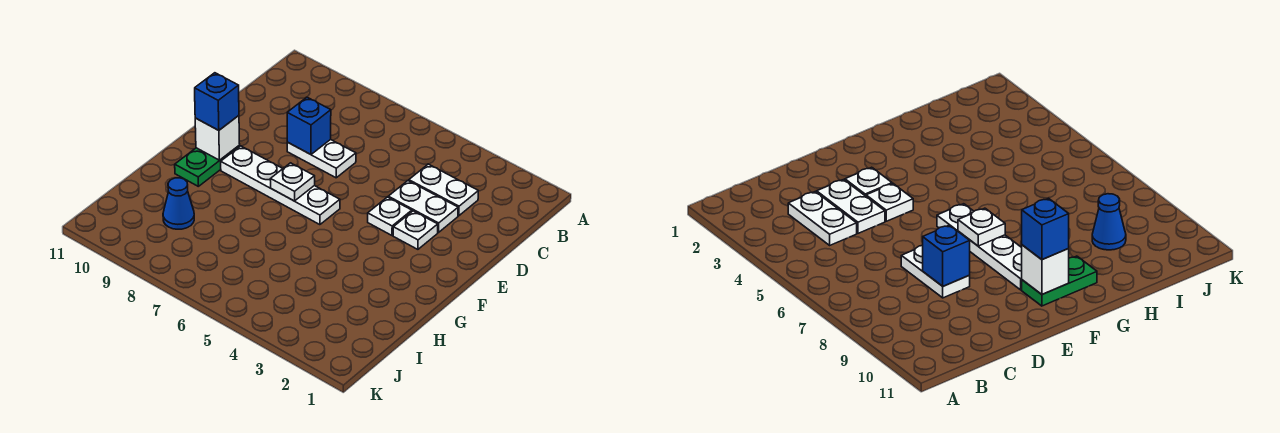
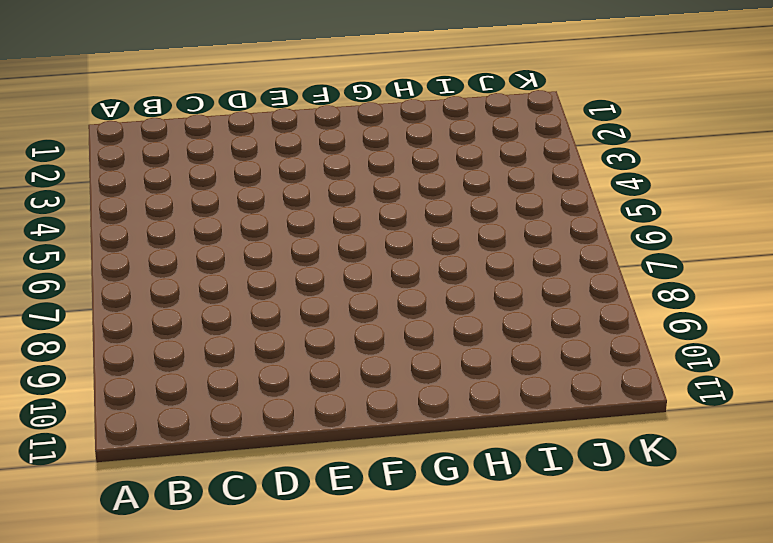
none -> white plate C3:C4 level 1
none -> white plate D3:D4 level 1
none -> white plate D7:D8 level 1

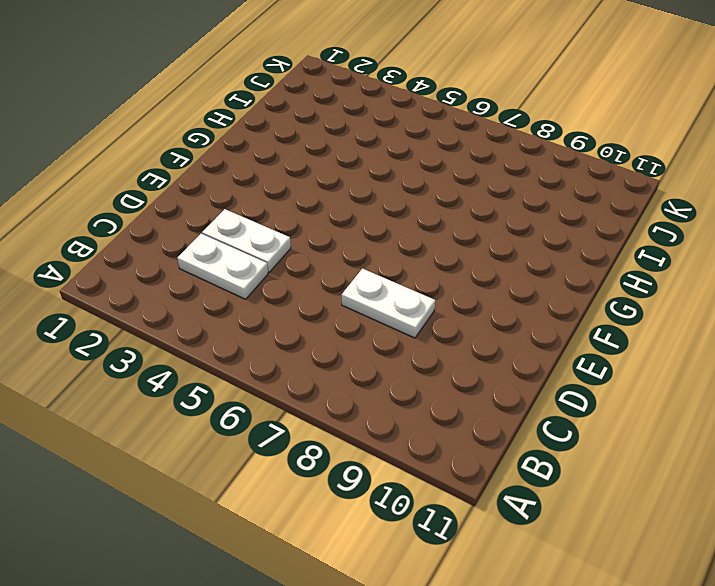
none -> white plate E3 level 1
none -> white plate E4 level 1
none -> white plate F6:F9 level 1

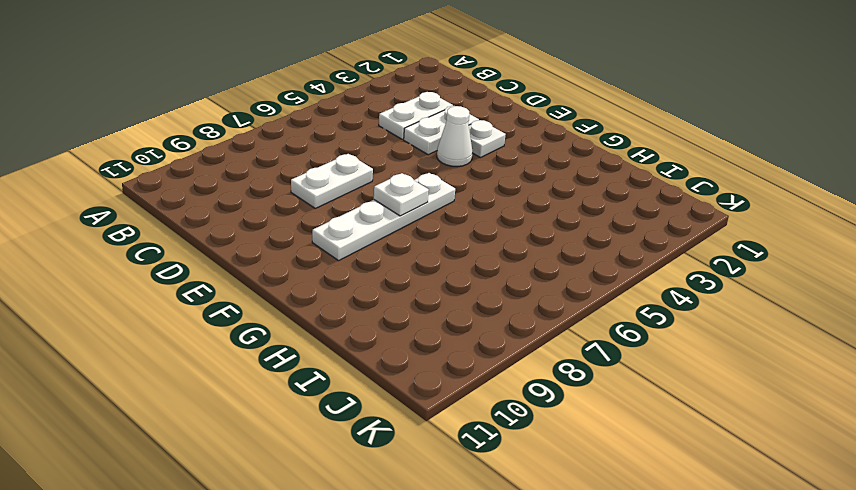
white cone E4 level 1 -> white plate E4 level 1
none -> green plate F10:G10 level 1
none -> blue cone I9 level 1
none -> blue brick D8 level 2

